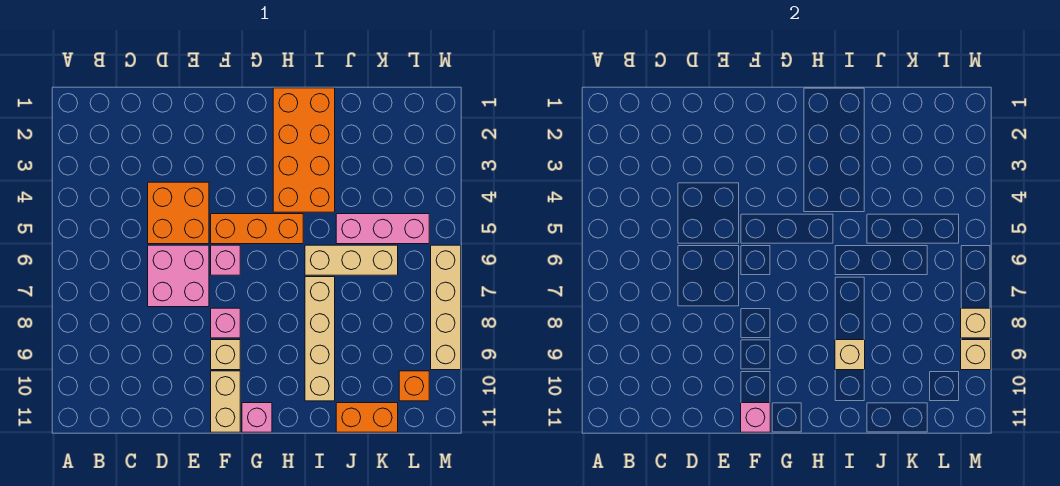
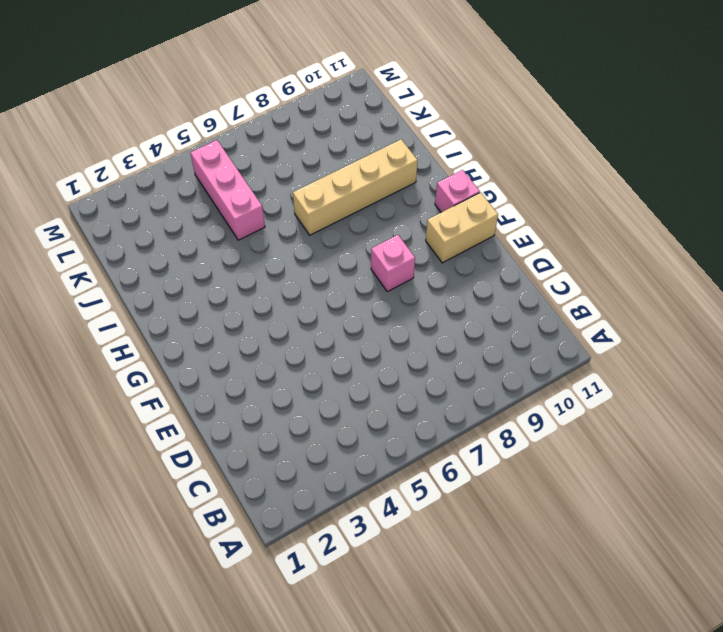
none -> orange brick D4:E5 level 1
none -> pink brick D6:E7 level 1
none -> orange brick F5:H5 level 1

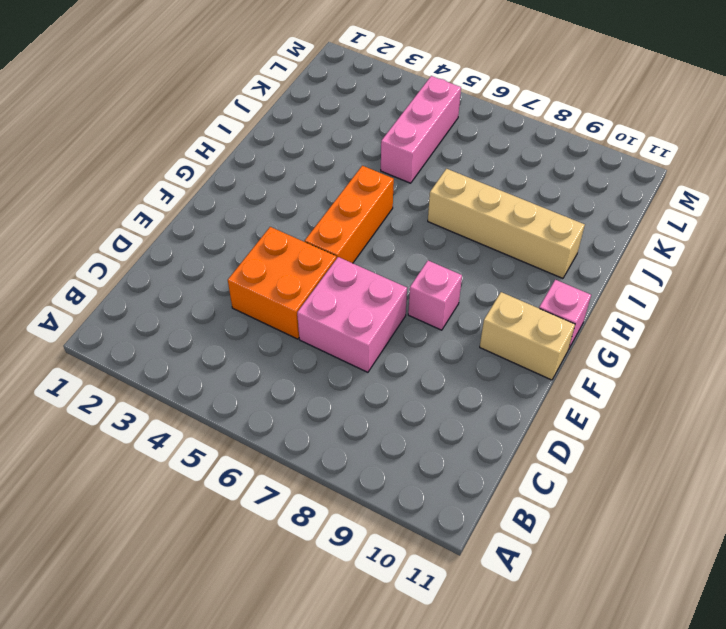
none -> pink brick F6 level 1
none -> tan brick F9 level 1
none -> orange brick H1:I4 level 1

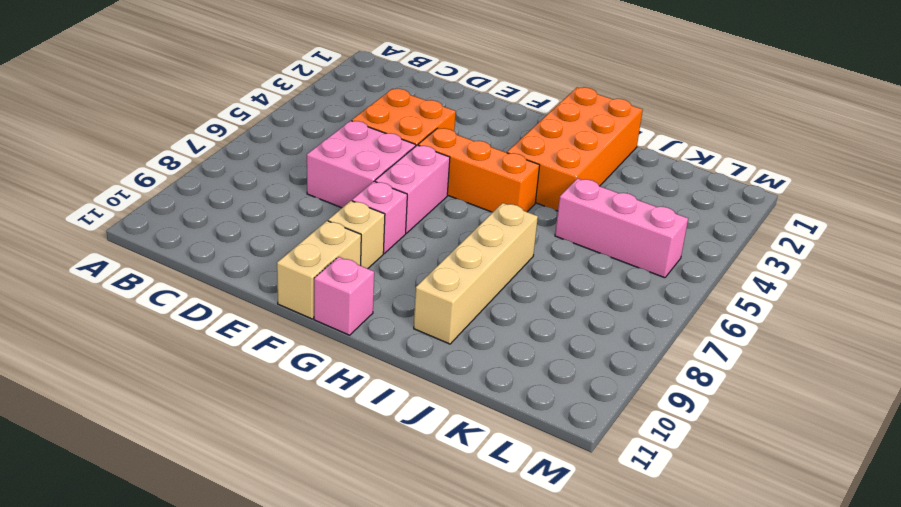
pink brick F6:F7 level 1 -> pink brick F6 level 1
none -> tan brick I6:K6 level 1
none -> orange brick J11:K11 level 1
none -> orange brick L10 level 1

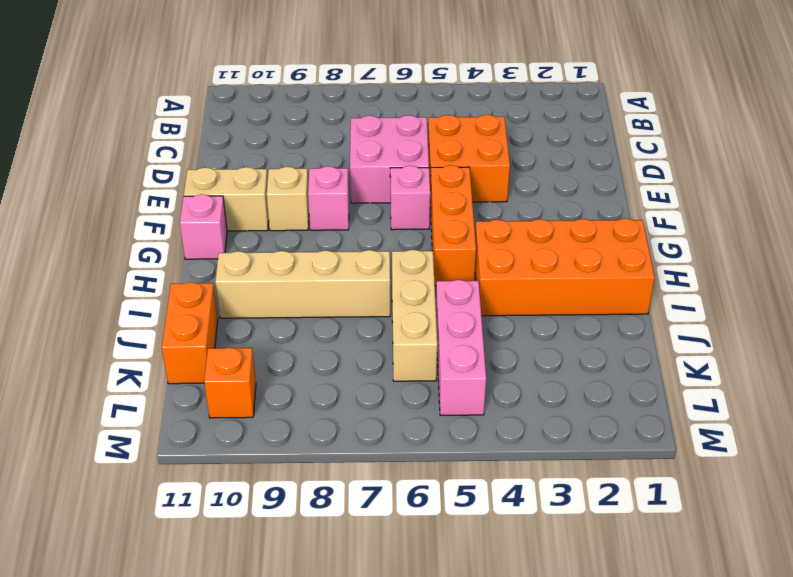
none -> tan brick M6:M9 level 1
none -> pink brick F11 level 2
none -> tan brick I9 level 2

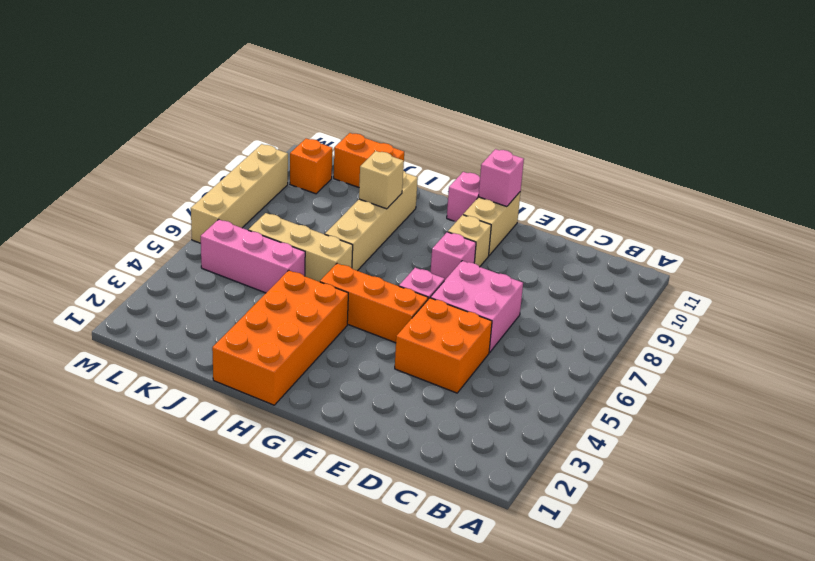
none -> tan brick M8 level 2
none -> tan brick M9 level 2

